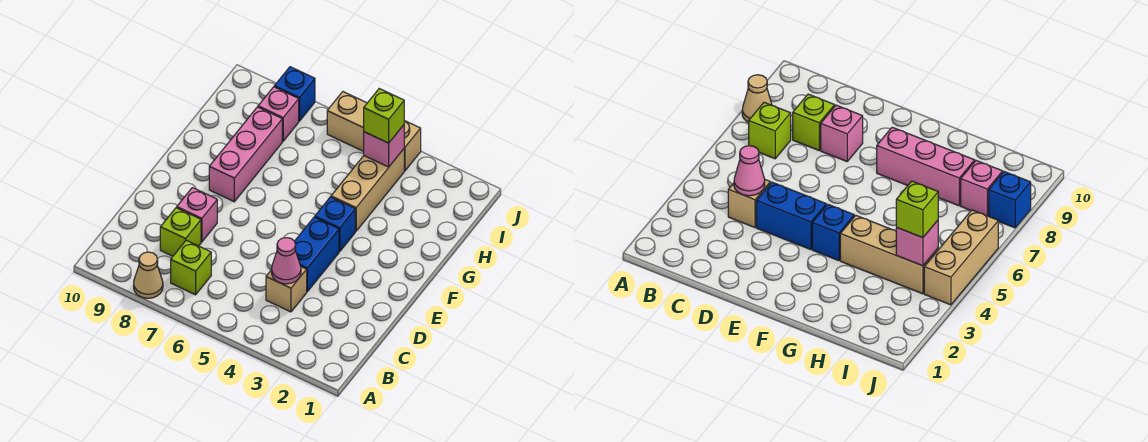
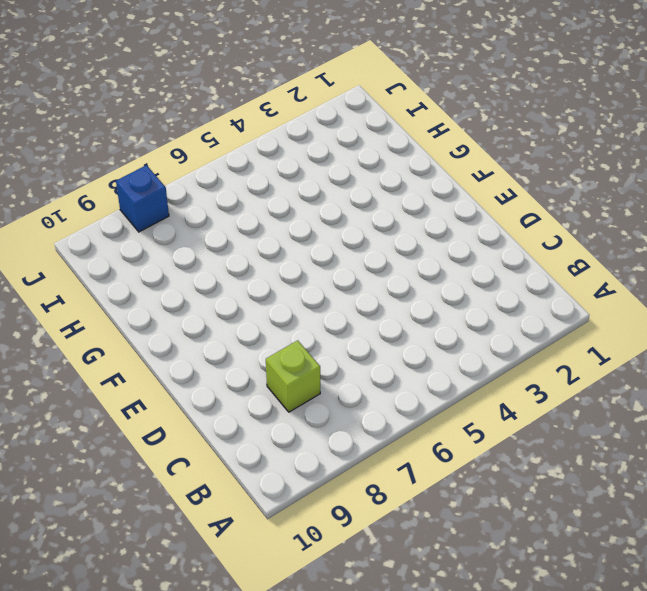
none -> tan cone A8 level 1
none -> lime brick B7 level 1
none -> tan brick C4 level 1

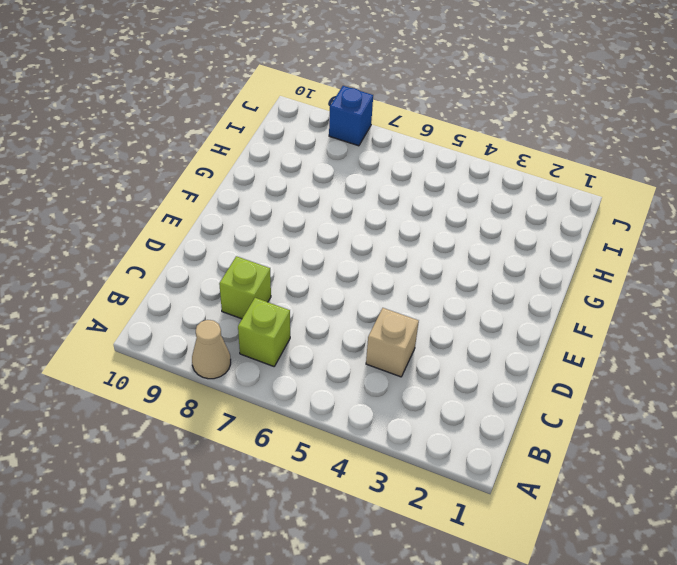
none -> blue brick D4:E4 level 1
none -> pink brick D8 level 1
none -> blue brick F4 level 1

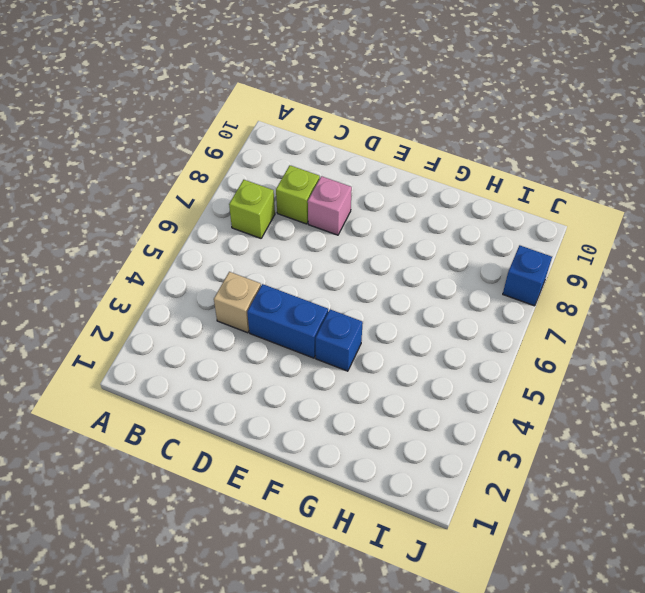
none -> tan cone A8 level 1
none -> pink brick F8:H8 level 1
none -> tan brick G4:I4 level 1

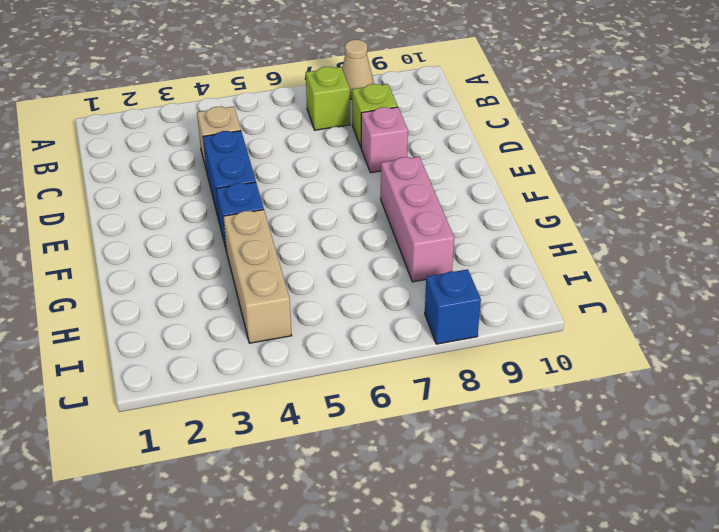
none -> pink brick I8 level 1
none -> tan brick J4:J6 level 1
none -> pink cone C4 level 2

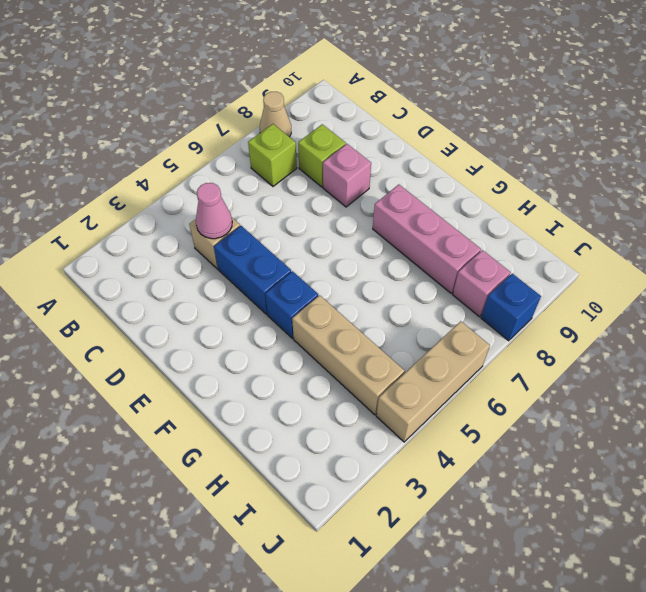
none -> pink brick I4 level 2
none -> lime brick I4 level 3

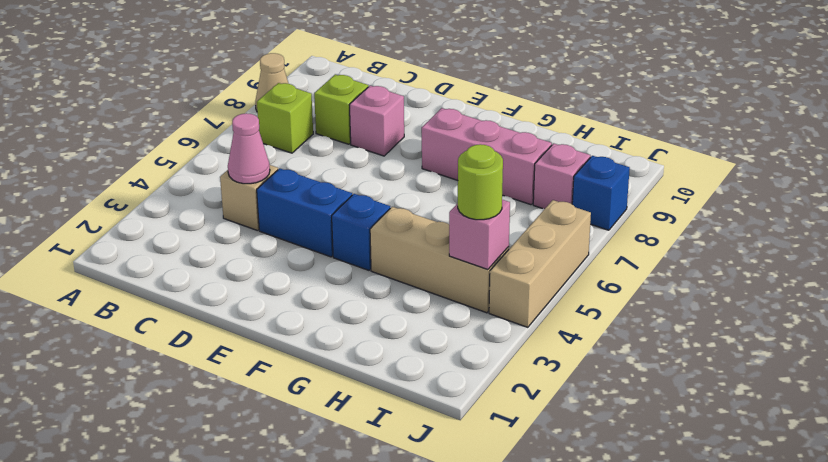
lime round brick I4 level 3 -> lime brick I4 level 3

